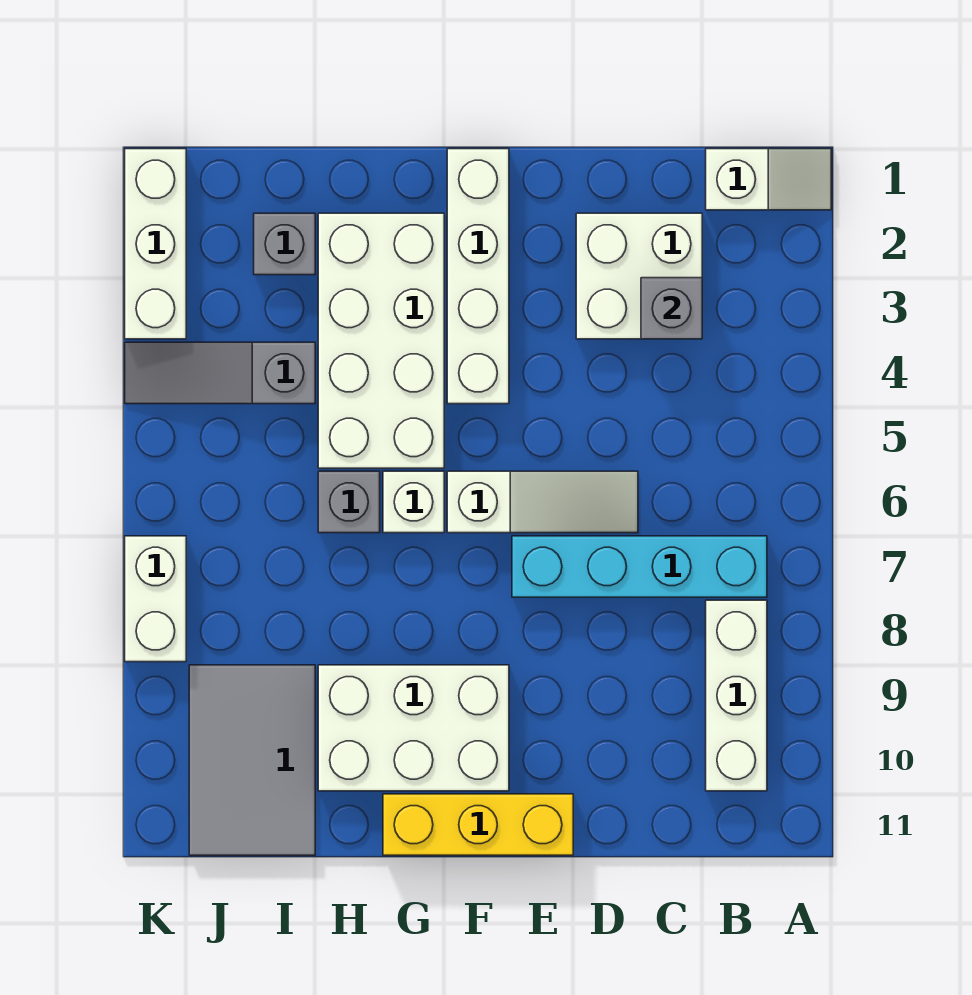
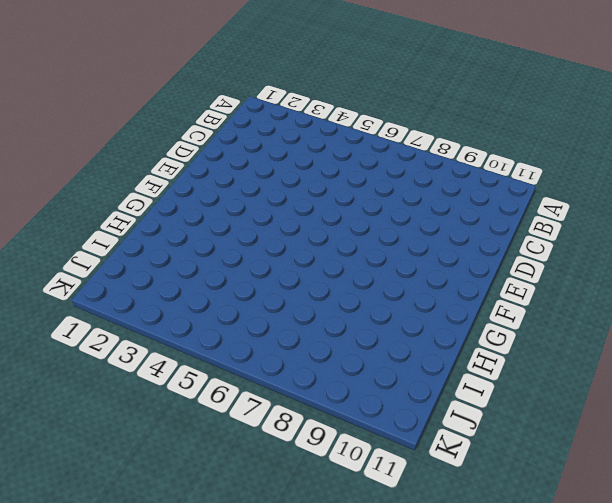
none -> white slope A1:B1 level 1 top B
none -> cyan brick B7:E7 level 1
none -> white brick B8:B10 level 1

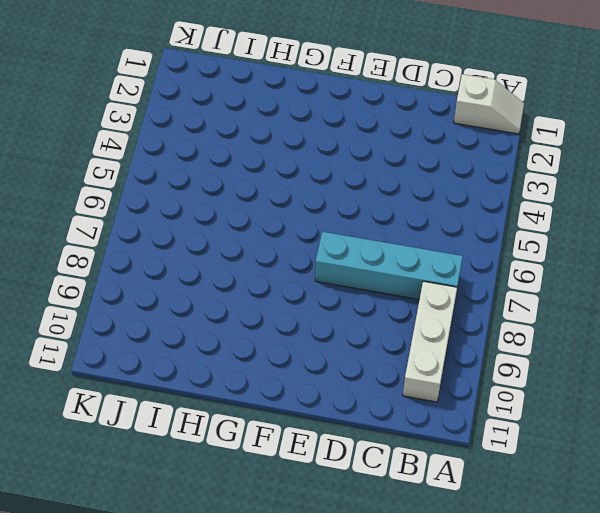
none -> white brick C2:D3 level 1
none -> white slope D6:F6 level 1 top F
none -> yellow brick E11:G11 level 1

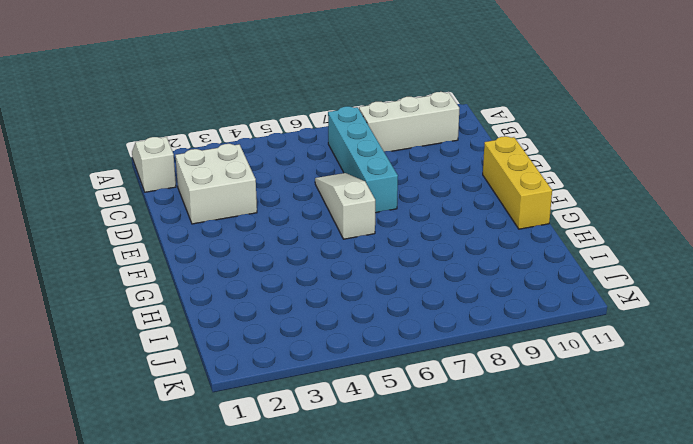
none -> white brick F1:F4 level 1
none -> white brick F9:H10 level 1
none -> white brick G2:H5 level 1

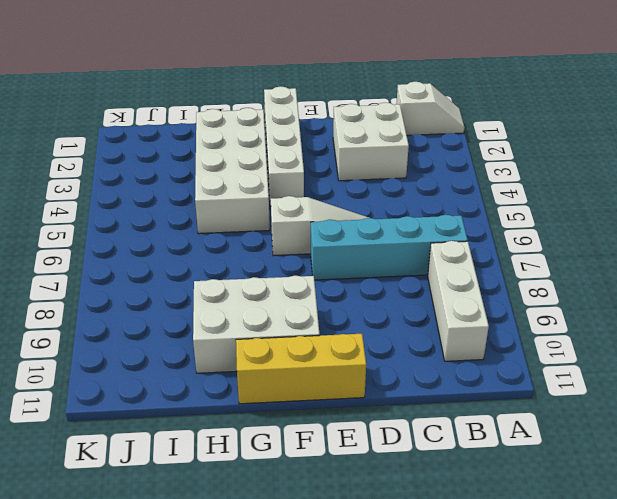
none -> white brick G6 level 1
none -> grey brick H6 level 1
none -> grey brick I2 level 1

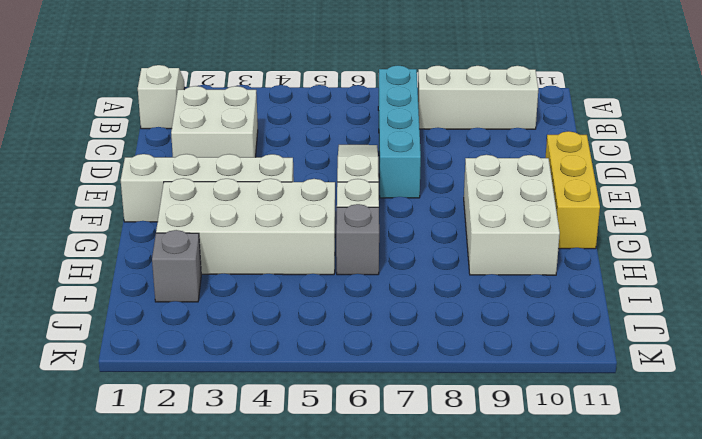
none -> grey slope I4:K4 level 1 top I
none -> grey tile I9:J11 level 1
none -> white brick K1:K3 level 1

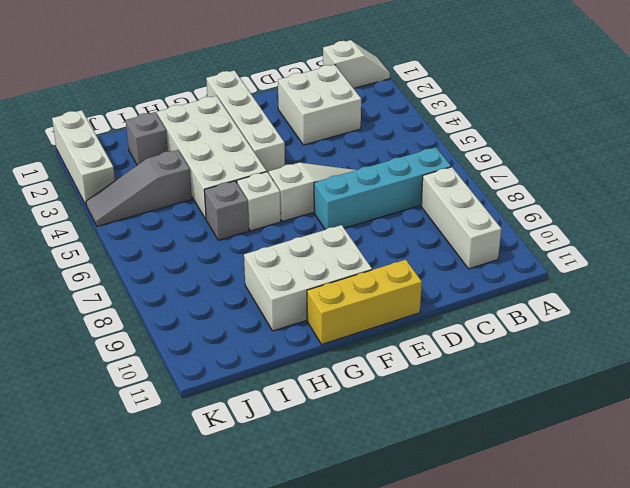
none -> grey tile I9:J11 level 1
none -> white brick K7:K8 level 1
none -> grey brick C3 level 2

